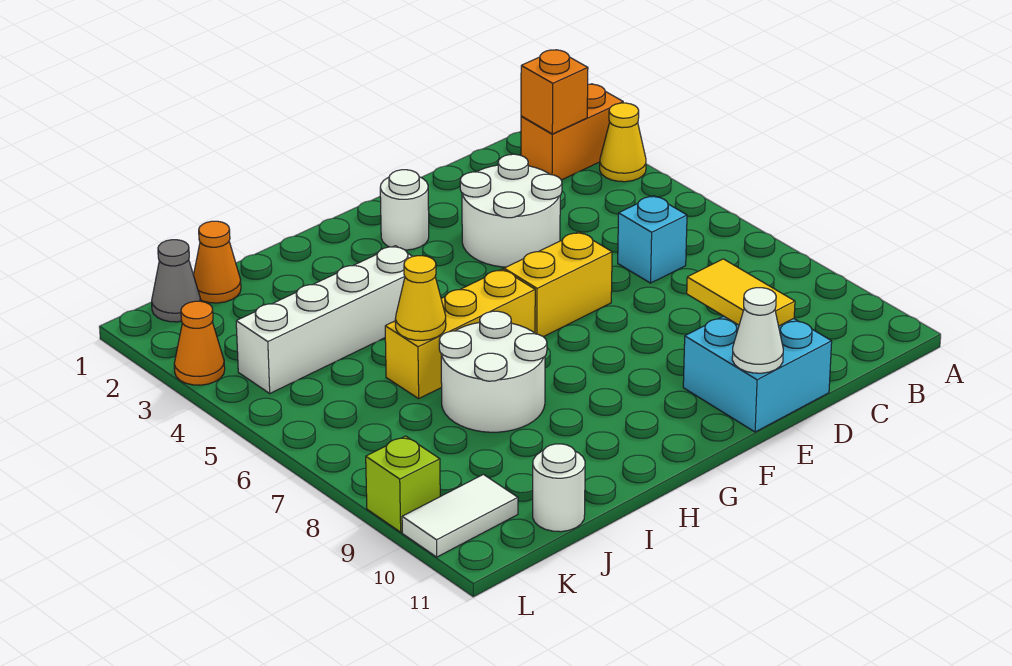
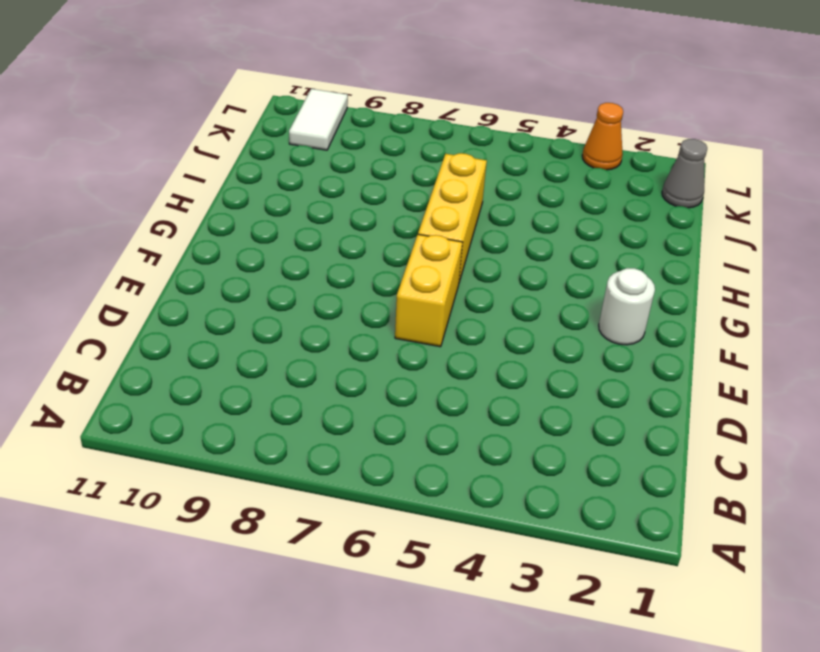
none -> orange brick A2:B2 level 1
none -> yellow cone A3 level 1
none -> cyan brick C6 level 1

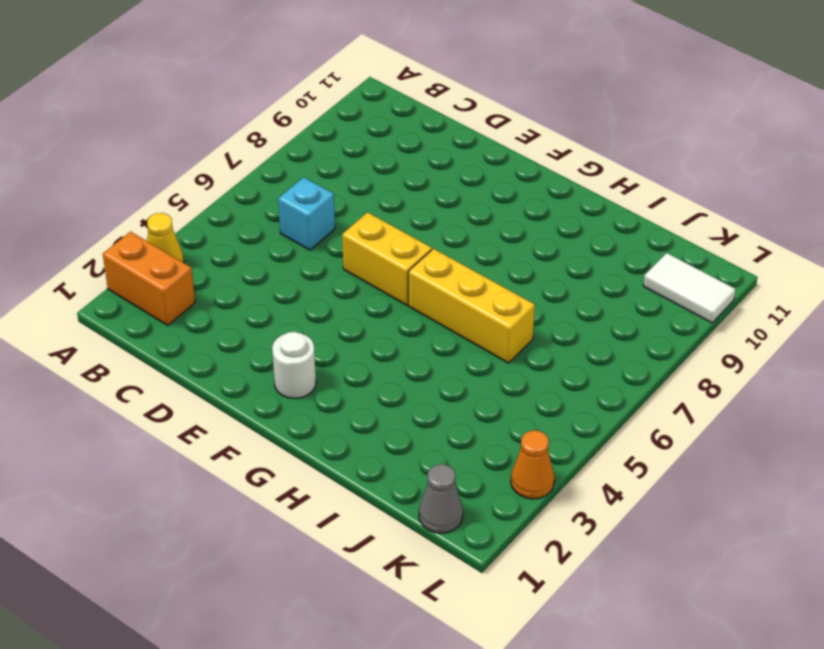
none -> white round brick D3:E4 level 1
none -> cyan brick D10:E11 level 1
none -> white brick H4:K4 level 1

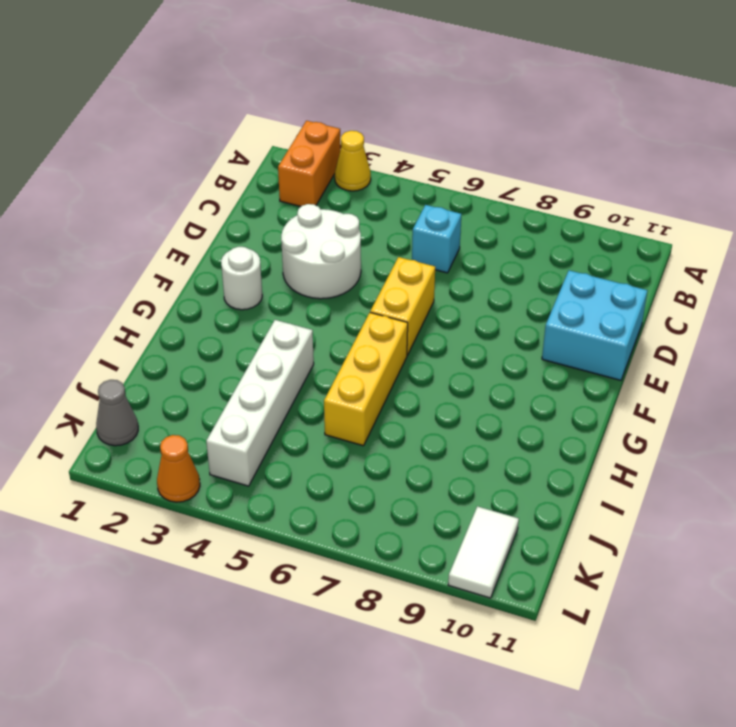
none -> white round brick H7:I8 level 1
none -> orange cone J1 level 1
none -> white round brick J11 level 1

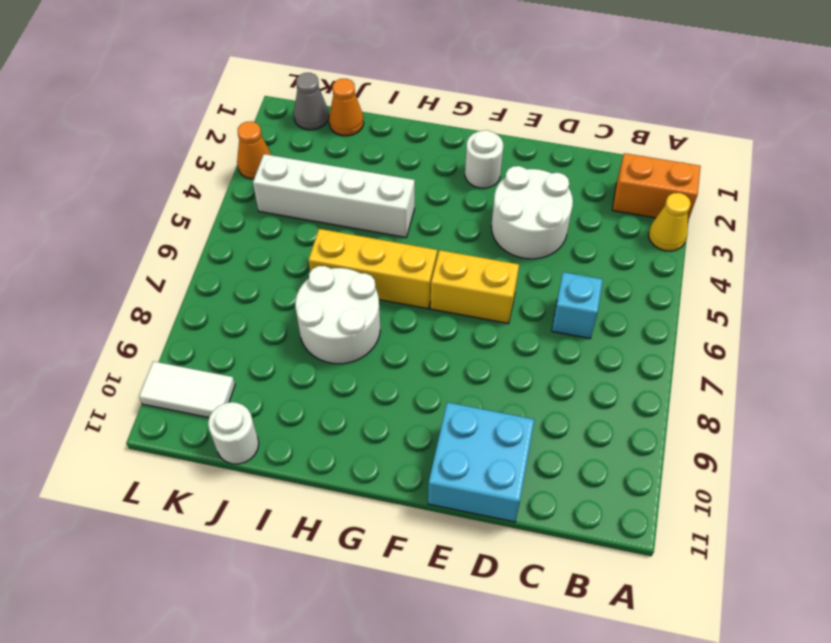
none -> lime brick L9 level 1
none -> orange brick B2 level 2
none -> yellow tile D9:D10 level 2

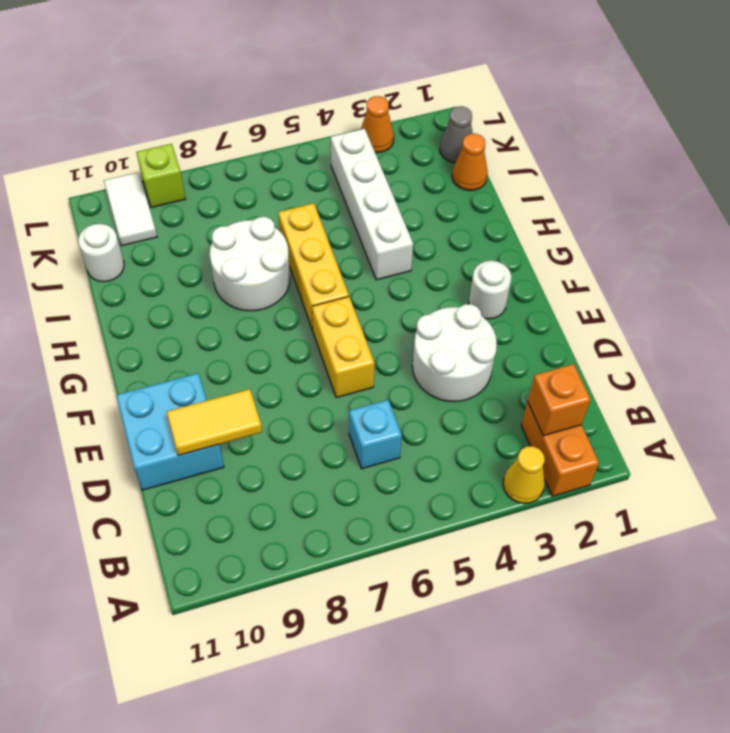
none -> white cone E11 level 2
none -> yellow cone I6 level 2

